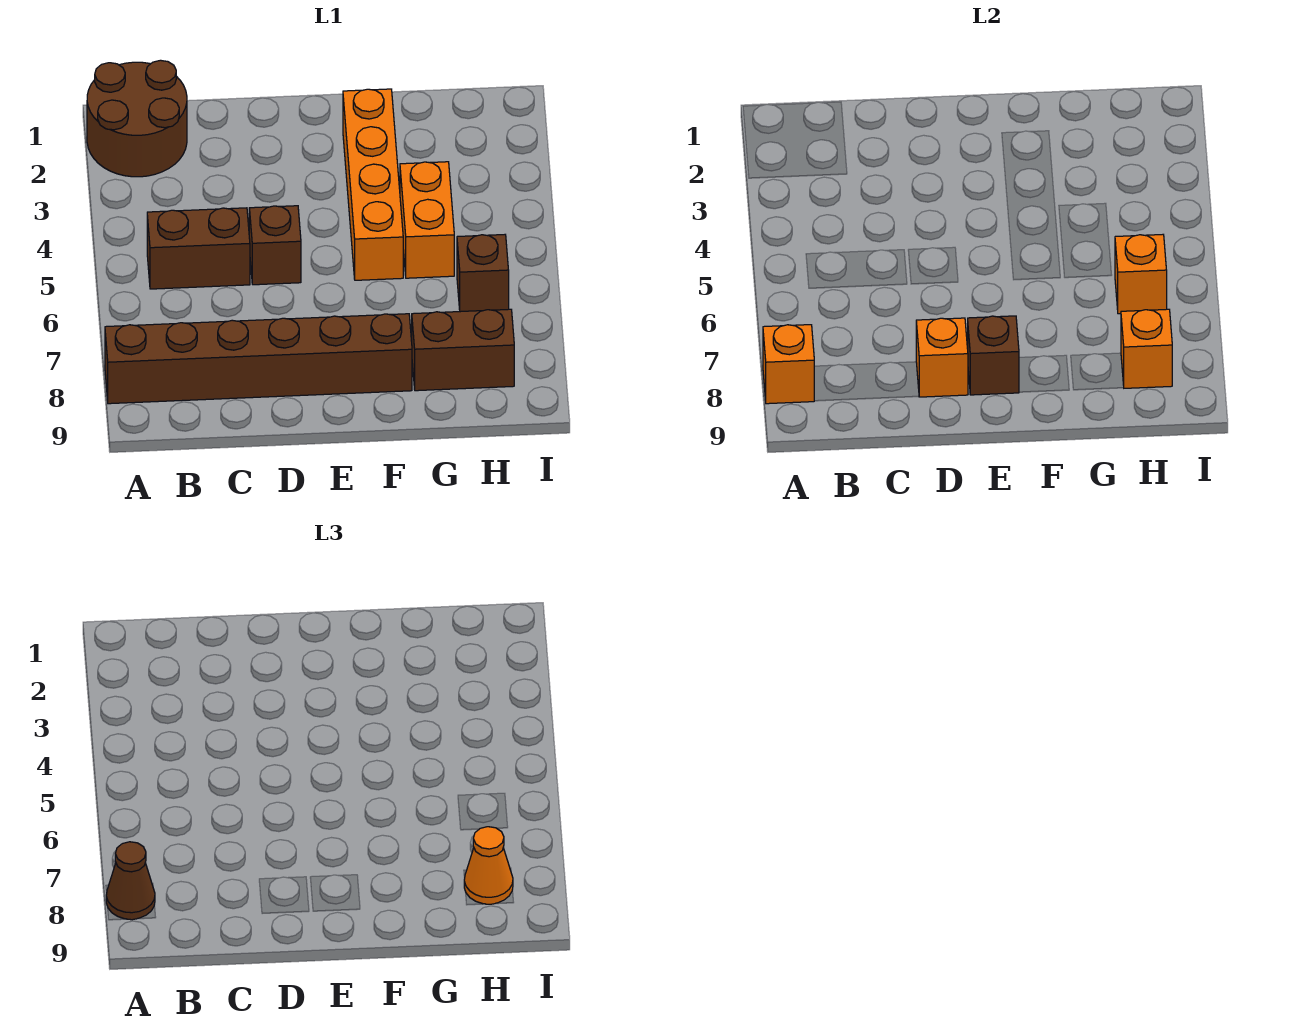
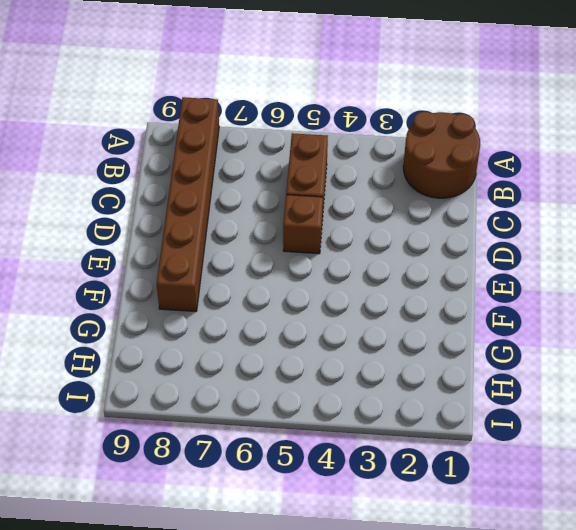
none -> orange brick F2:F5 level 1
none -> orange brick G4:G5 level 1
none -> brown brick G8:H8 level 1

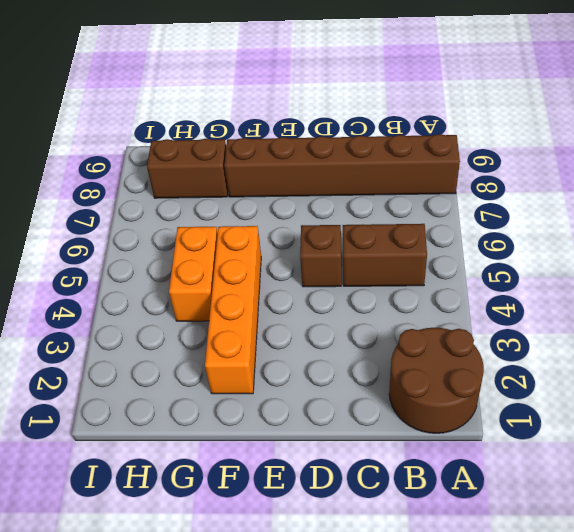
none -> brown brick H6 level 1
none -> orange brick A8 level 2
none -> orange brick D8 level 2

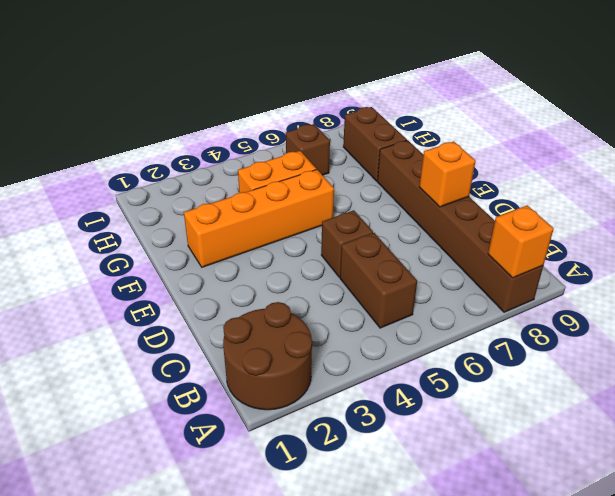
none -> brown brick E8 level 2
none -> orange brick H6 level 2
none -> orange brick H8 level 2

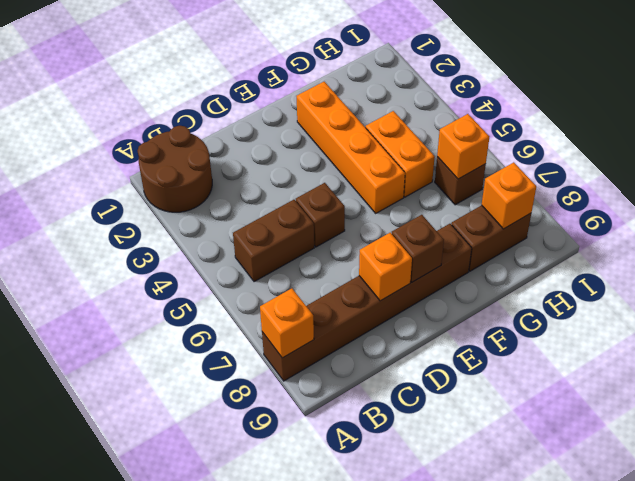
none -> brown cone A8 level 3
none -> orange cone H8 level 3

